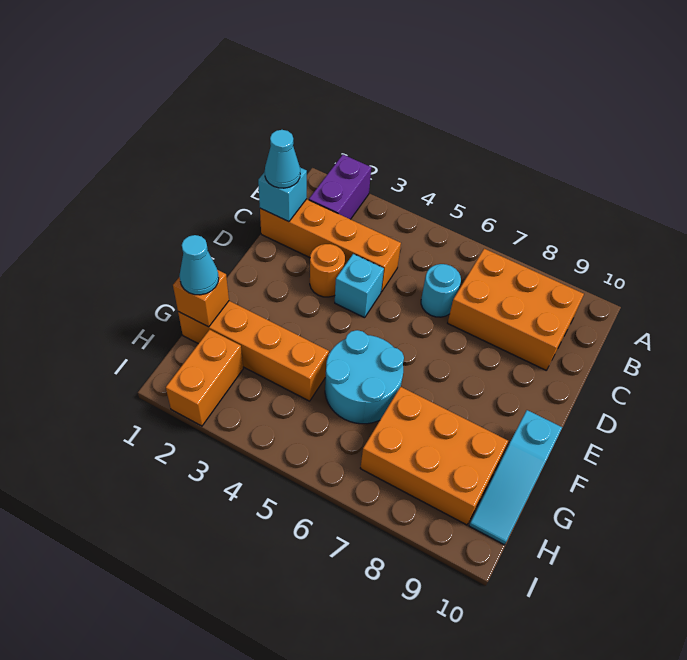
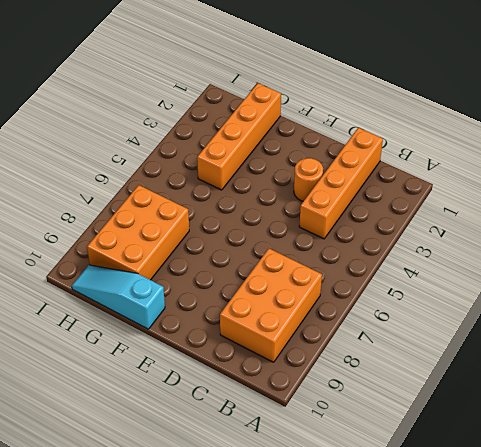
none -> purple brick A2:B2 level 1
none -> cyan round brick C6 level 1
none -> cyan brick D4 level 1

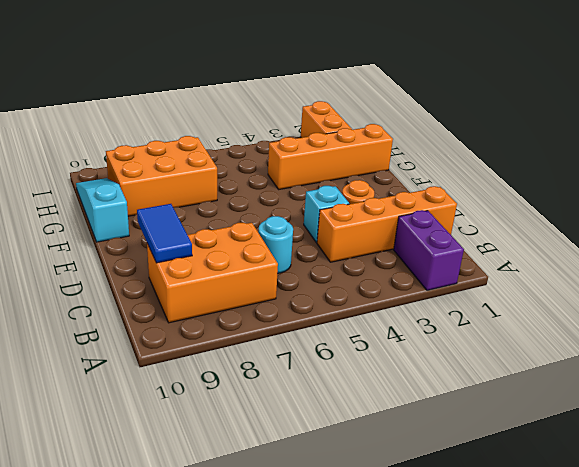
blue tile C9:D9 level 2 -> none
none -> cyan round brick F5:G6 level 1
none -> cyan brick C1 level 2
none -> orange brick G1 level 2

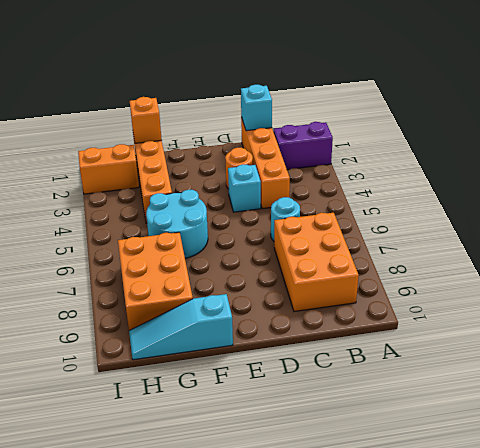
none -> cyan cone C1 level 3
none -> cyan cone G1 level 3

